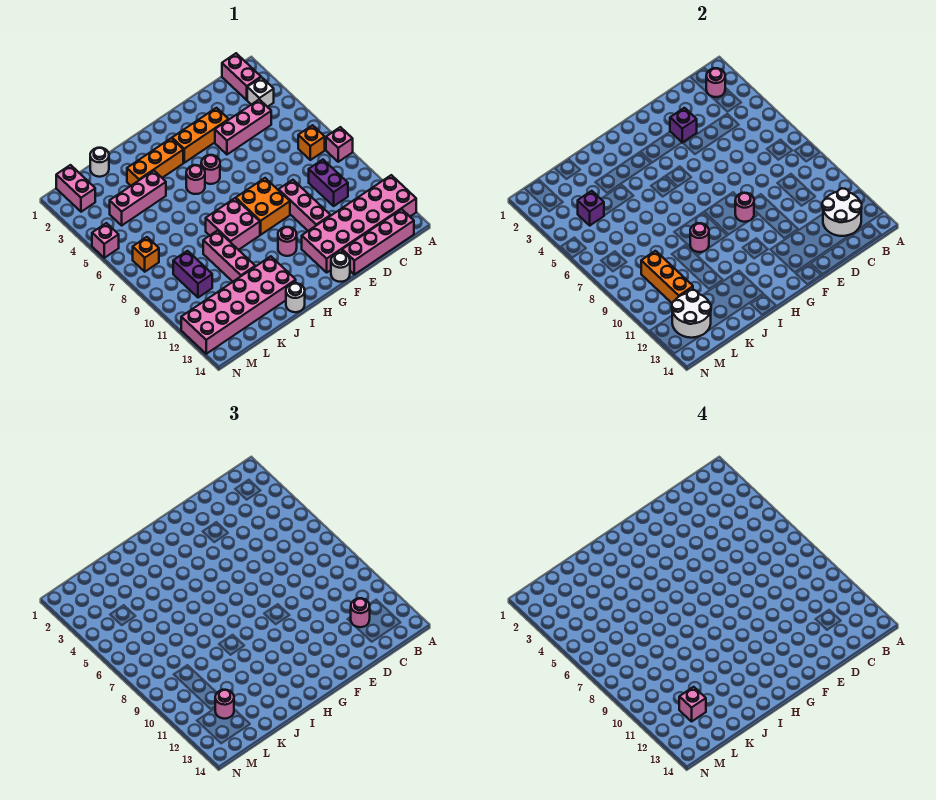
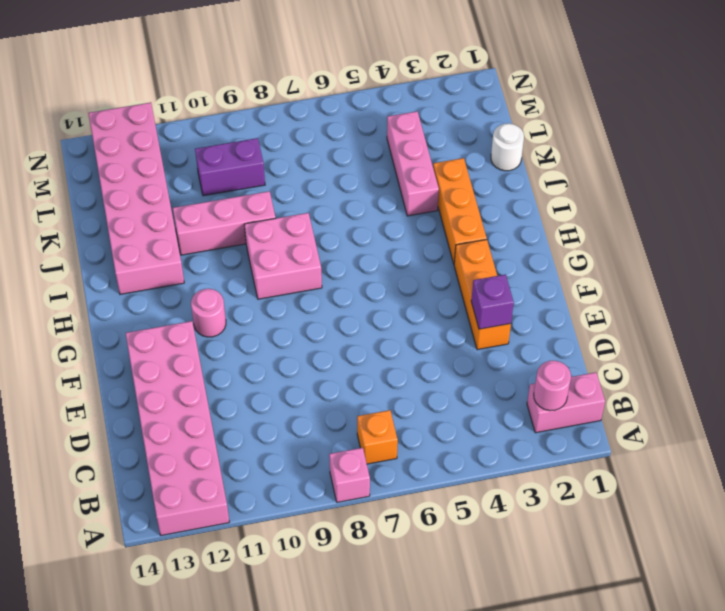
none -> white brick B3 level 1
none -> pink brick B14:E14 level 1
none -> pink brick C4:E4 level 1
none -> purple brick C9:C10 level 1

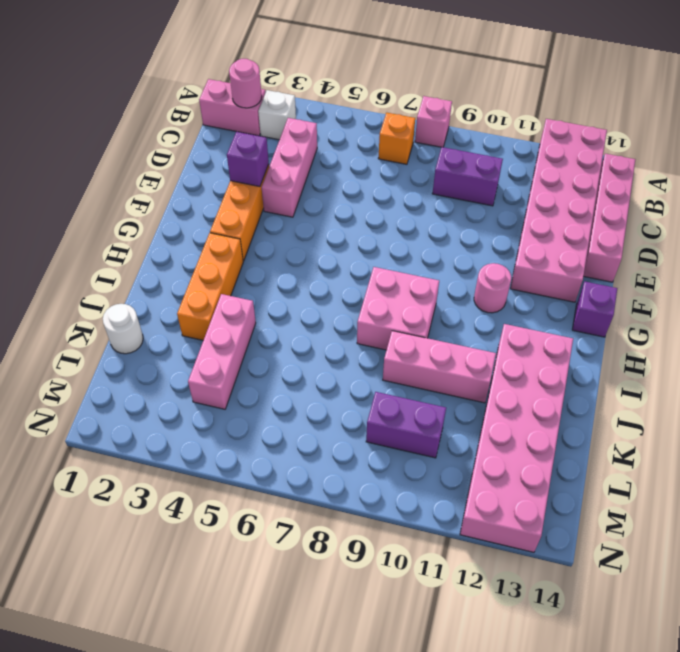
purple brick G14 level 1 -> purple brick L4 level 2
none -> pink brick E9:E11 level 1
none -> orange brick F8:G9 level 1
none -> white round brick F14 level 1
none -> pink round brick G5 level 1

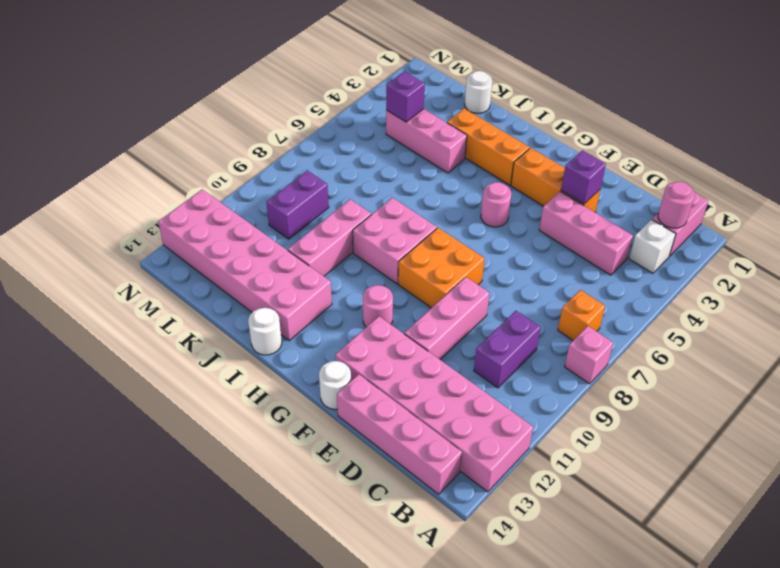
none -> pink round brick H5 level 1
none -> pink brick M1:M2 level 1
none -> orange brick M7 level 1
none -> pink brick N5 level 1

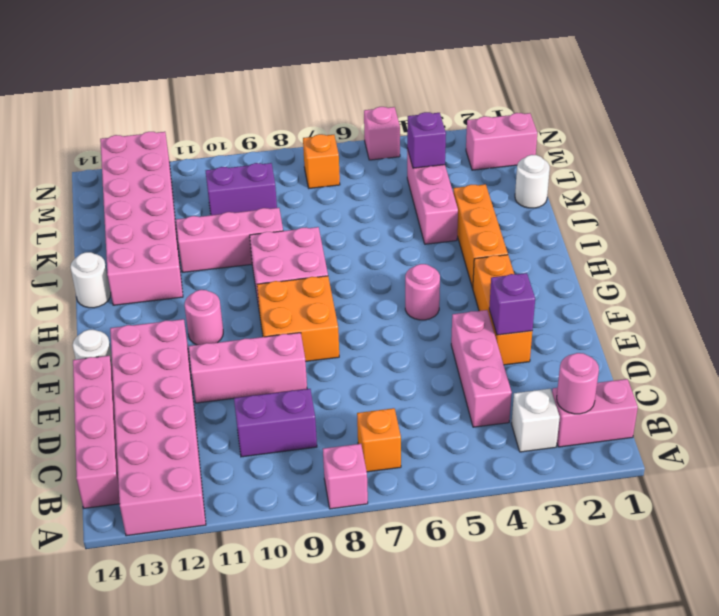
none -> pink round brick H5 level 1
none -> white round brick B12:C13 level 2
none -> pink round brick F9 level 2
none -> pink round brick I9 level 2

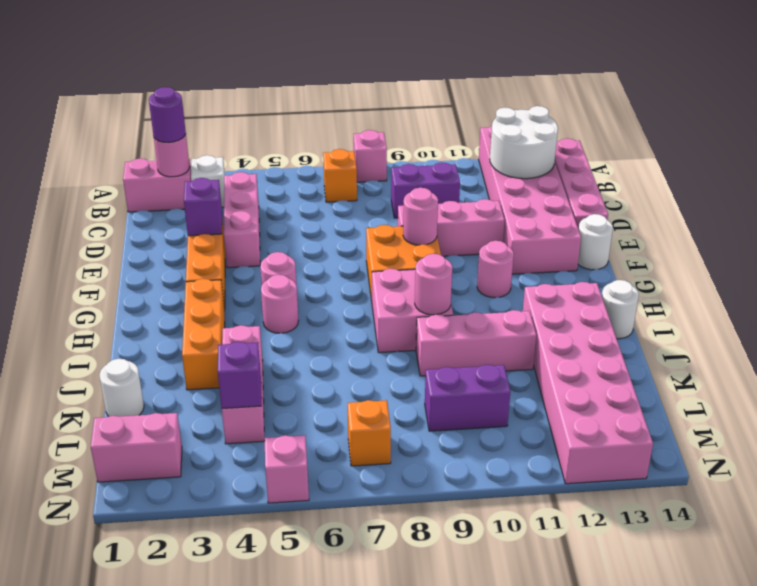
purple round brick B2 level 3 -> none
none -> orange brick L9:L11 level 2
none -> white round brick L12:M13 level 2
none -> pink round brick C12 level 3
none -> pink round brick L12 level 3

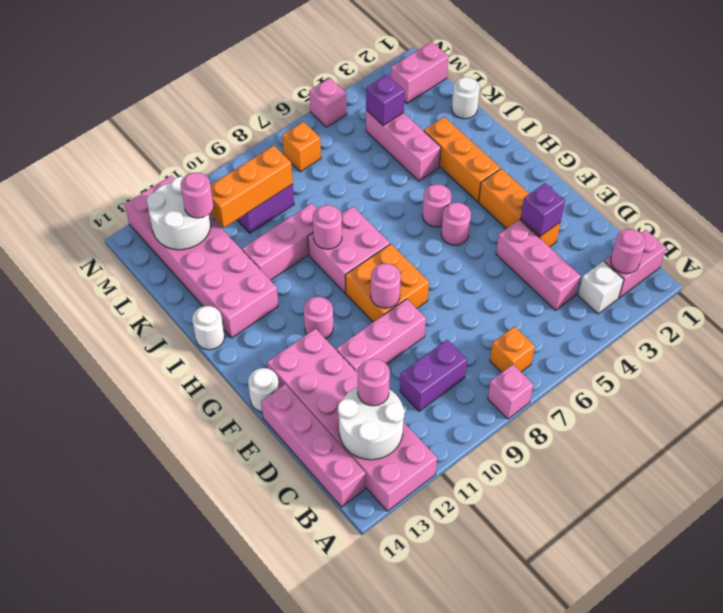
none -> pink brick L12 level 4

